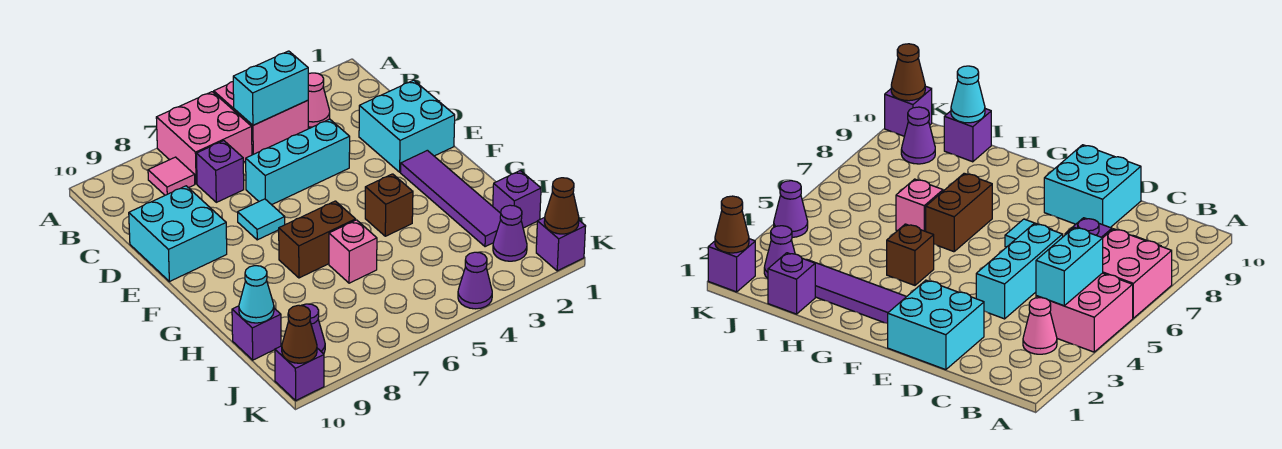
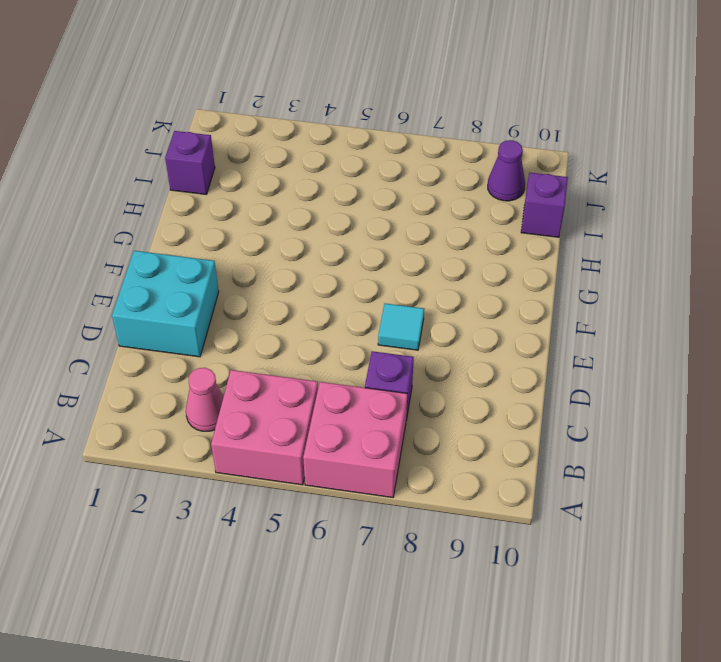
none -> pink tile B8 level 1
none -> cyan brick D4:D6 level 1
none -> cyan brick D9:E10 level 1

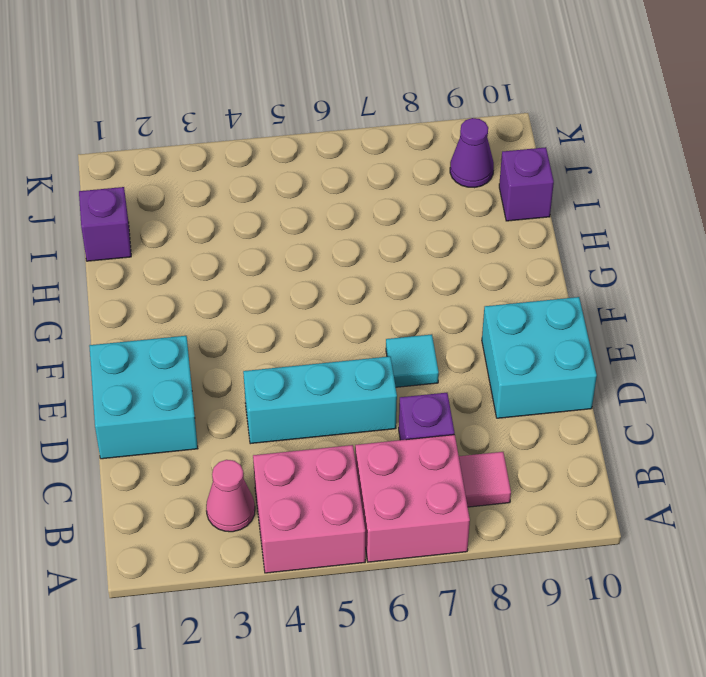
none -> purple tile F2:I2 level 1
none -> brown brick G4 level 1
none -> brown brick G6:G7 level 1

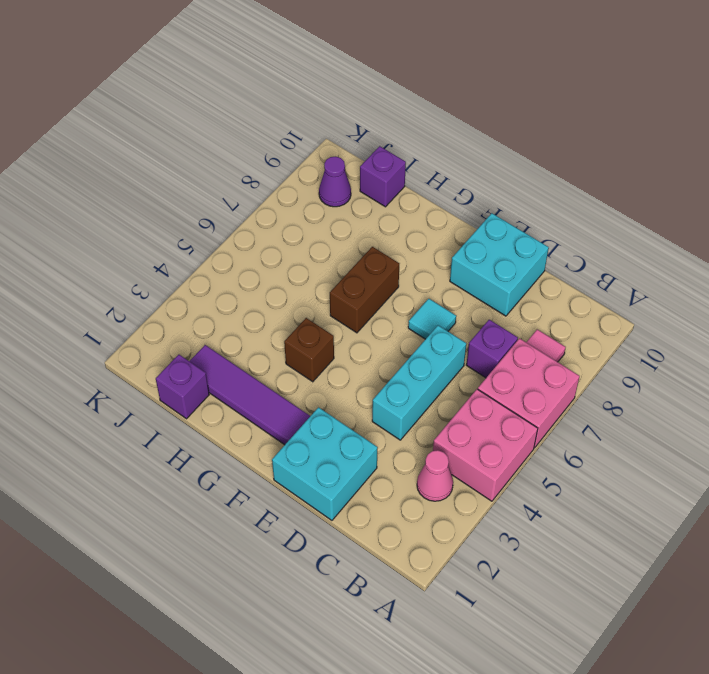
none -> pink brick H6 level 1
none -> purple cone J2 level 1
none -> purple brick K1 level 1

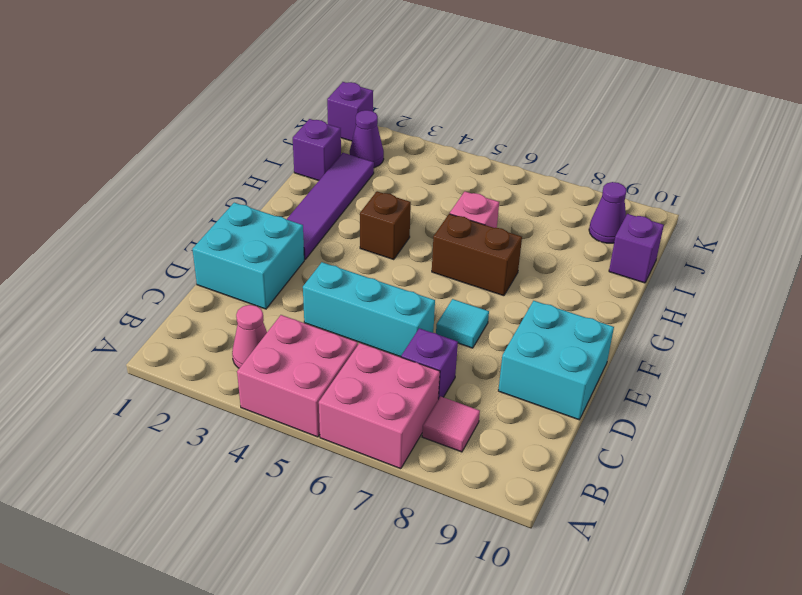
none -> purple cone K4 level 1
none -> purple brick K10 level 1
none -> cyan brick B4:B5 level 2

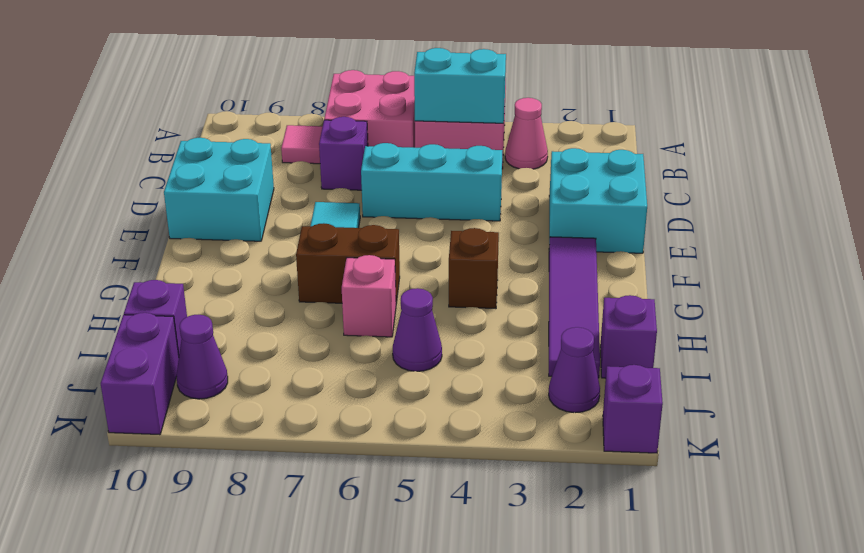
purple cone I5 level 1 -> purple cone K4 level 1
purple brick J10:K10 level 1 -> purple brick K10 level 1
none -> cyan cone I10 level 2
none -> brown cone K1 level 2
none -> brown cone K10 level 2

